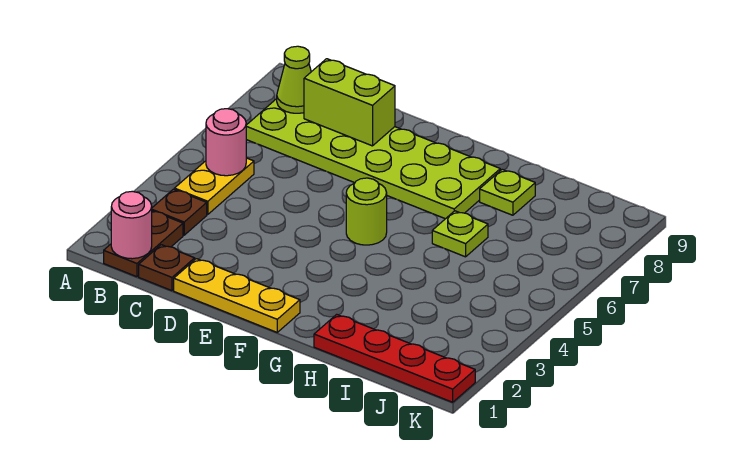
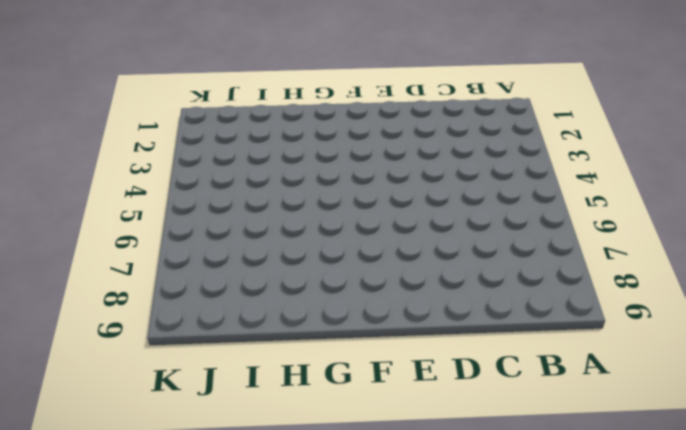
none -> brown plate B1:B2 level 1
none -> brown plate B3 level 1
none -> yellow plate B4:B5 level 1

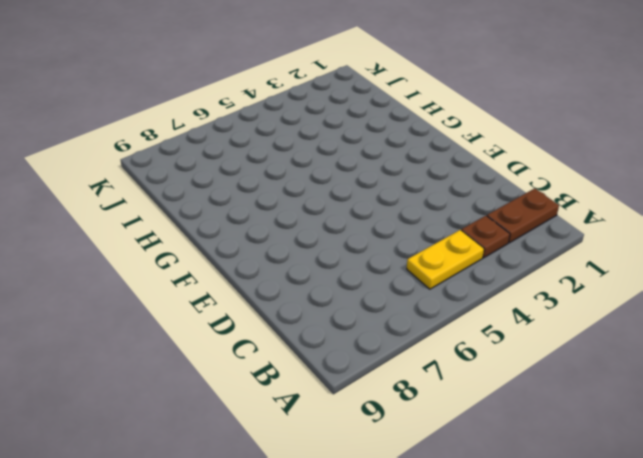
none -> lime plate B7:G8 level 1
none -> brown plate C1 level 1
none -> yellow plate D1:F1 level 1

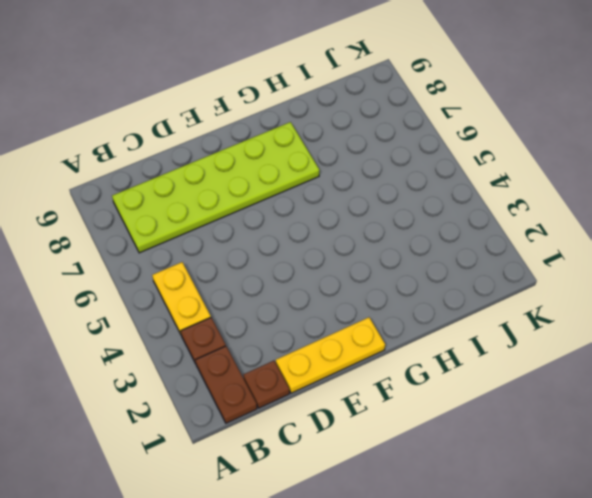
none -> lime round brick F5 level 1
none -> red plate H1:K1 level 1
none -> lime plate H6 level 1

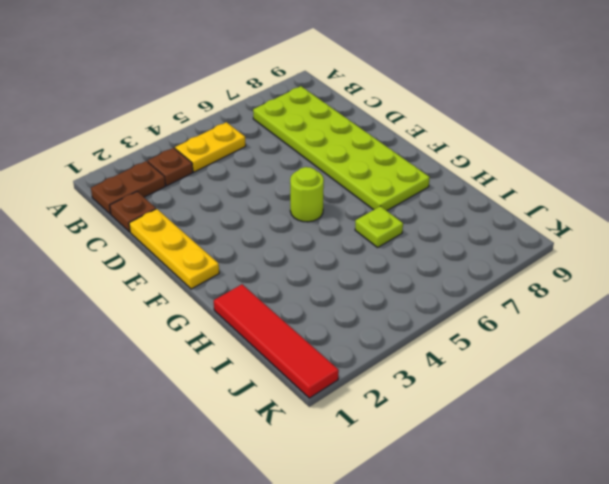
red tile H1:K1 level 1 -> red plate H1:K1 level 1
none -> lime plate H8 level 1
none -> pink round brick B1 level 2
none -> pink round brick B5 level 2

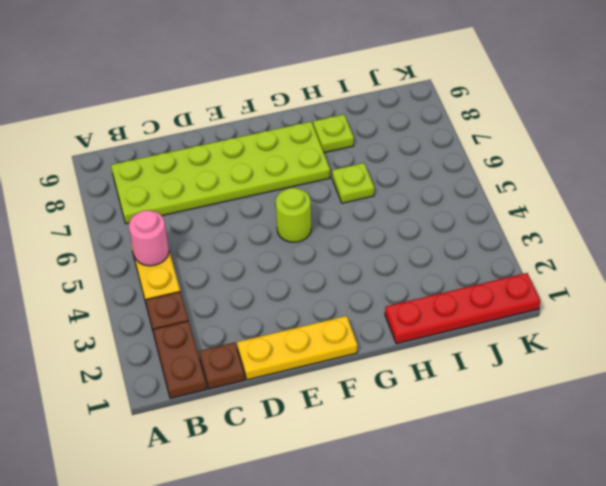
none -> pink round brick B1 level 2
none -> lime cone B8 level 2
none -> lime brick C8:D8 level 2

